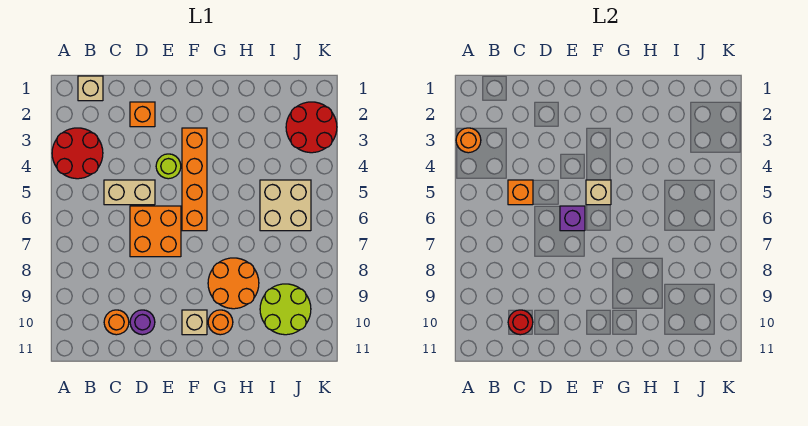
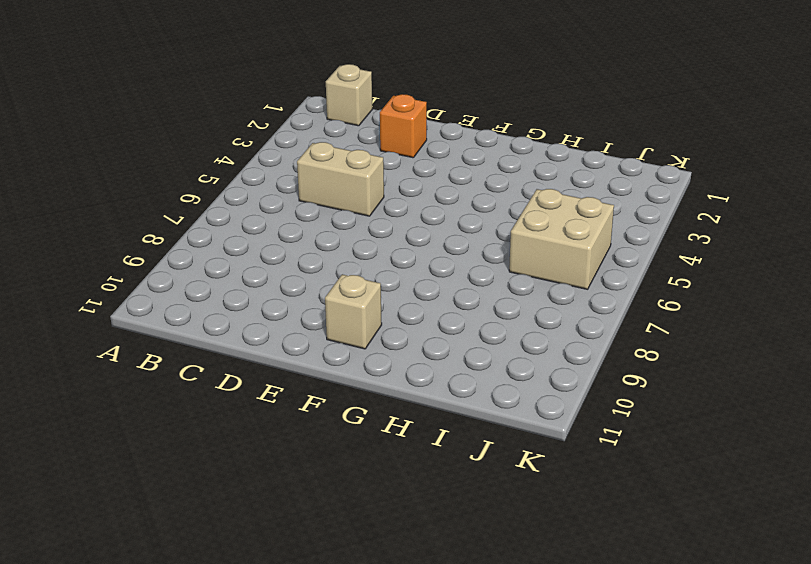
none -> red round brick A3:B4 level 1
none -> orange round brick C10 level 1
none -> orange brick D6:E7 level 1

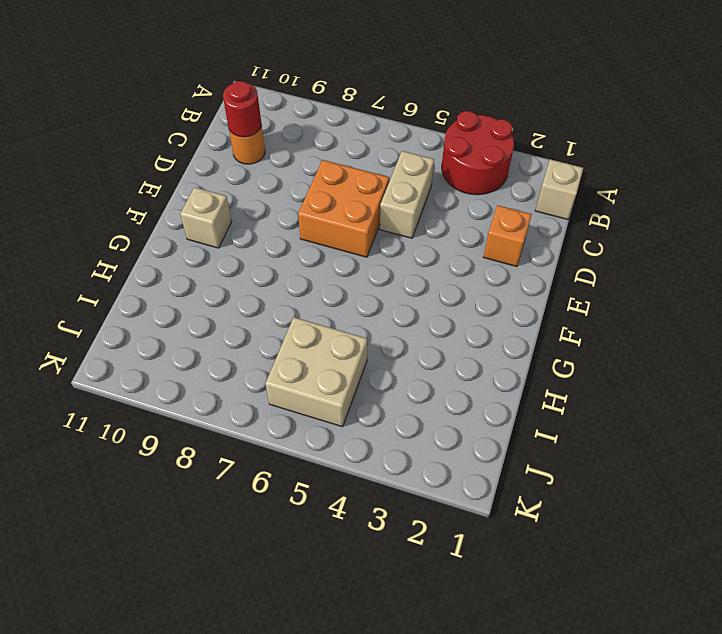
none -> purple round brick D10 level 1
none -> lime round brick E4 level 1
none -> orange brick F3:F6 level 1

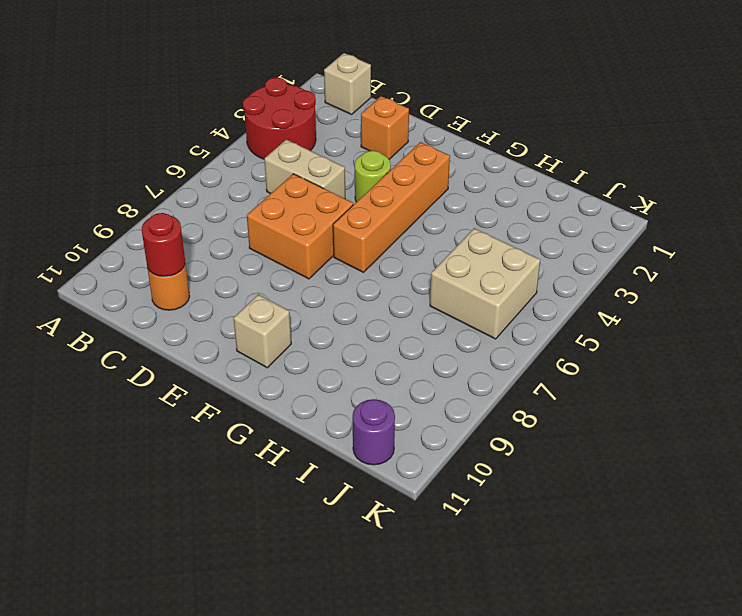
purple round brick J11 level 1 -> purple round brick D10 level 1
none -> orange round brick G8:H9 level 1
none -> orange round brick G10 level 1
none -> lime round brick I9:J10 level 1

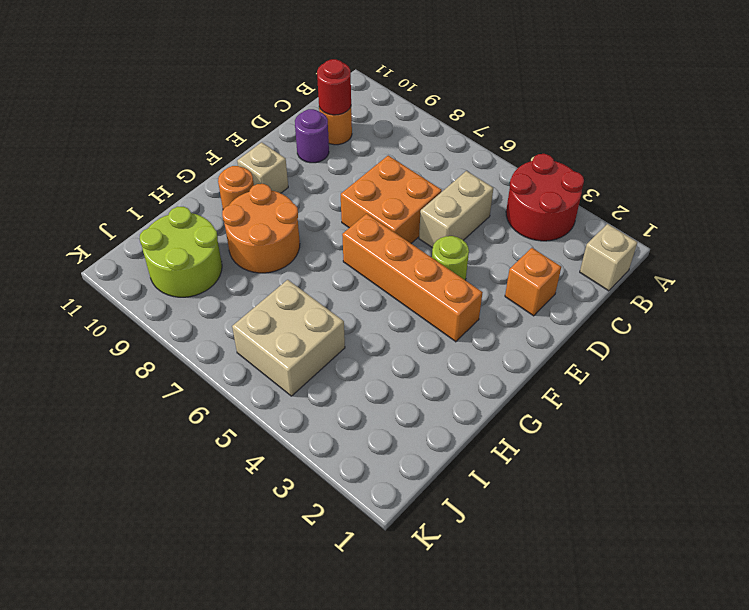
none -> red round brick J2:K3 level 1
none -> orange round brick A3 level 2
none -> orange brick C5 level 2

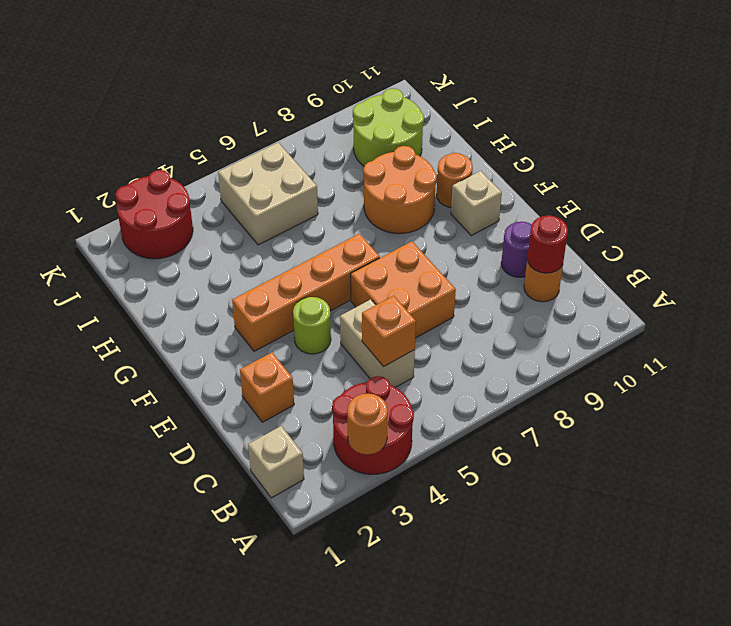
none -> purple brick E6 level 2
none -> tan brick F5 level 2

